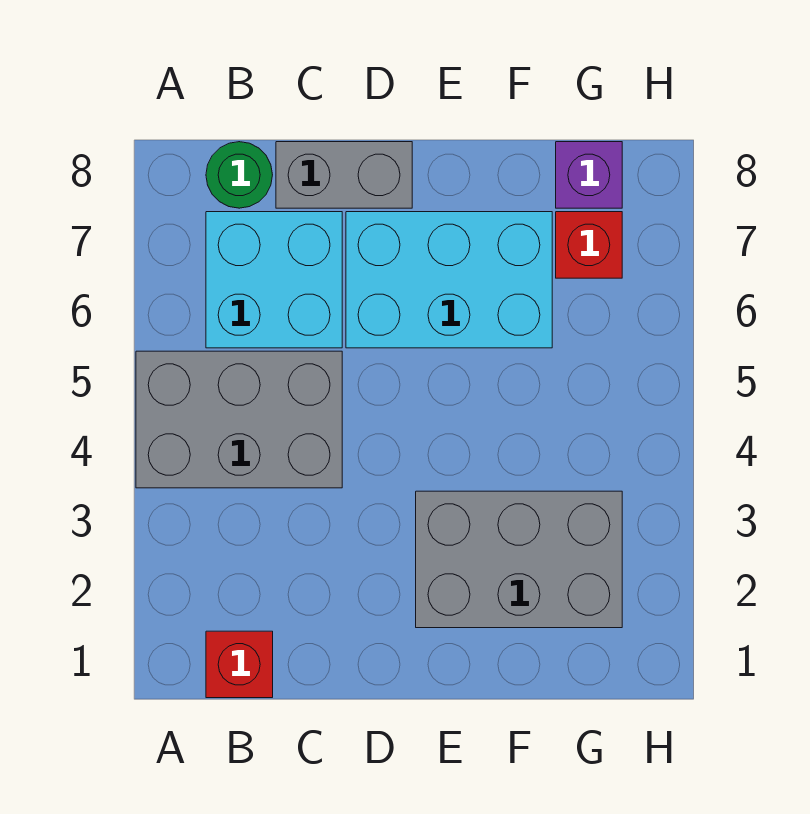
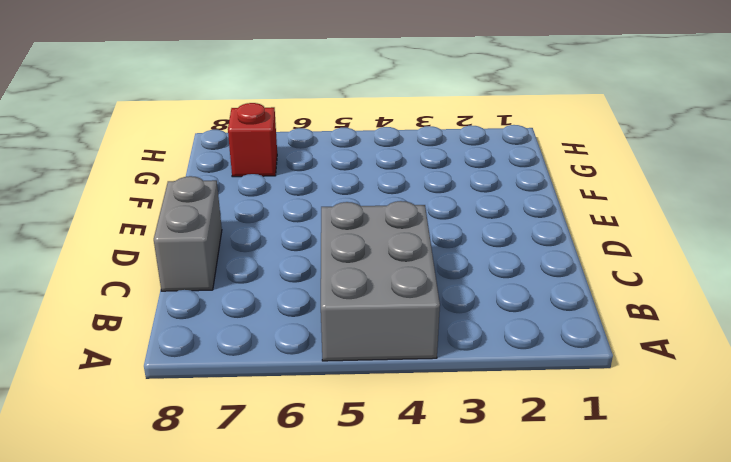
none -> red brick B1 level 1
none -> cyan brick B6:C7 level 1

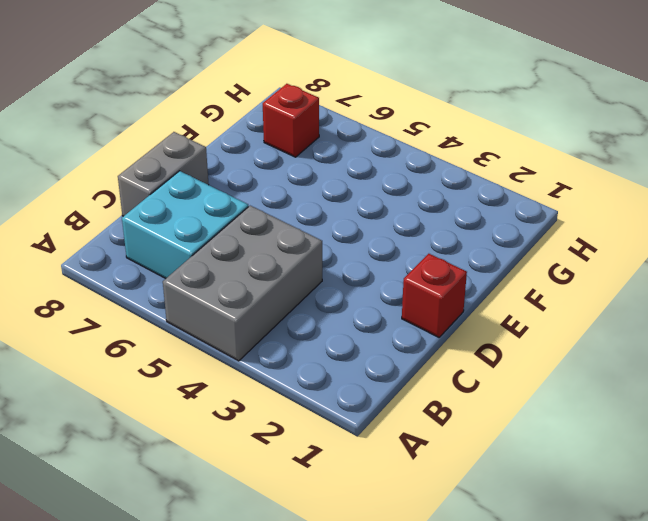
red brick D1 level 1 -> red brick B1 level 1
none -> green round brick B8 level 1
none -> cyan brick D6:F7 level 1

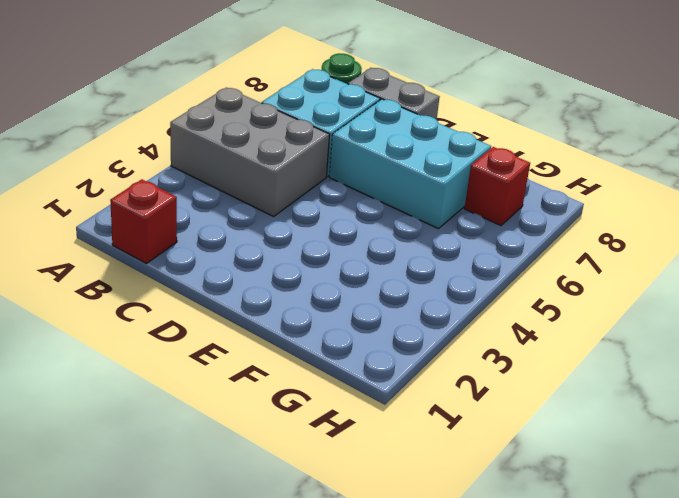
none -> grey brick E2:G3 level 1
none -> purple brick G8 level 1

